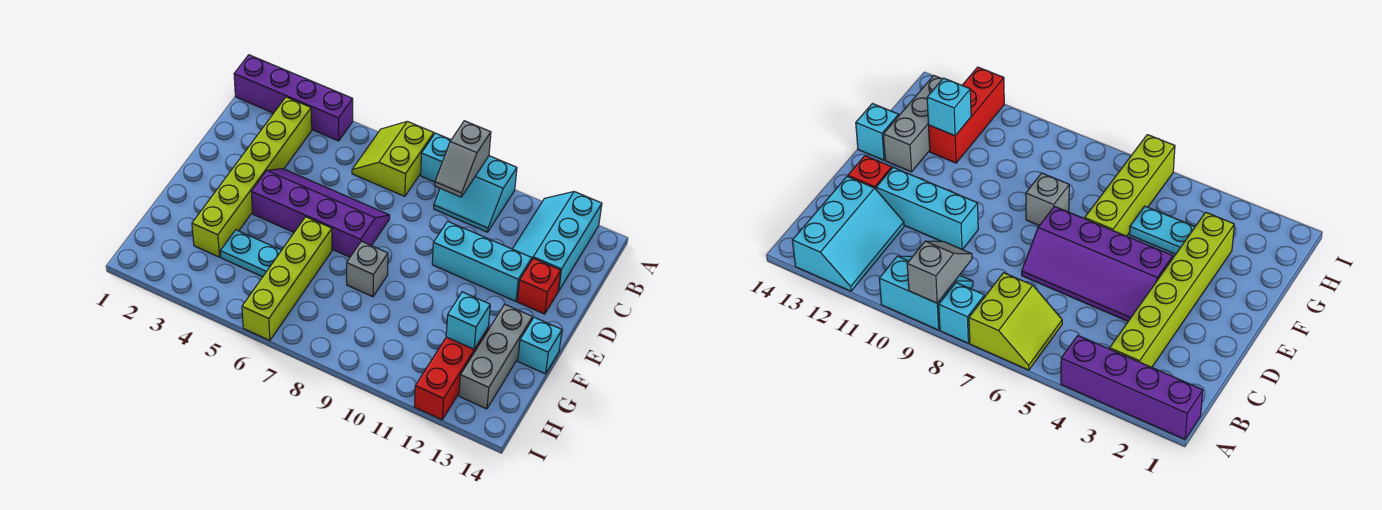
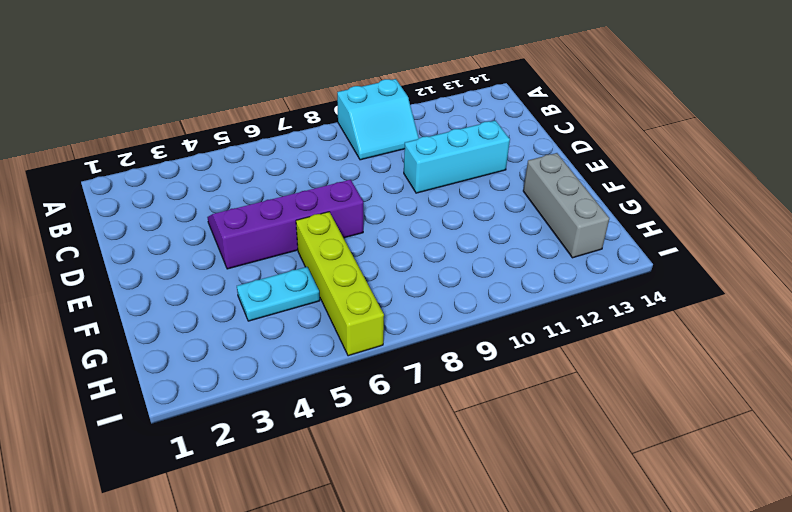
none -> purple brick A1:A4 level 1
none -> lime slope A6:B7 level 1 top 7
none -> cyan brick A8 level 1

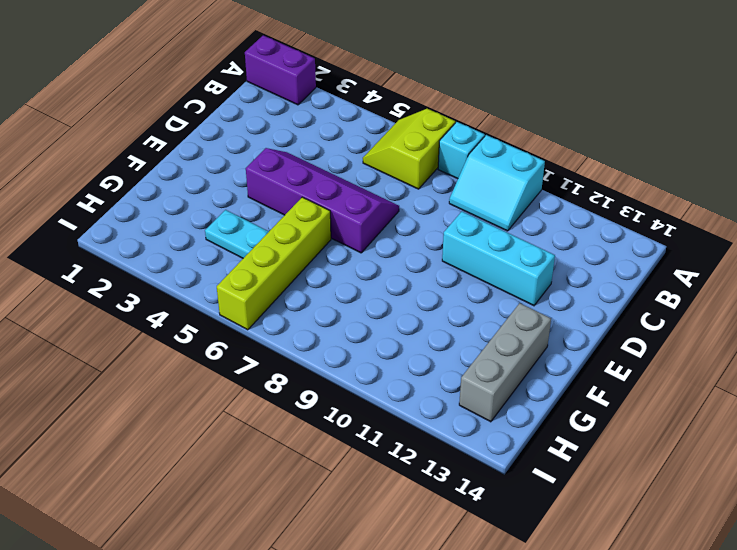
purple brick A1:A2 level 1 -> purple brick A1:A4 level 1
none -> cyan slope A12:C13 level 1 top 13
none -> lime brick B3:G3 level 1
none -> red brick D13 level 1

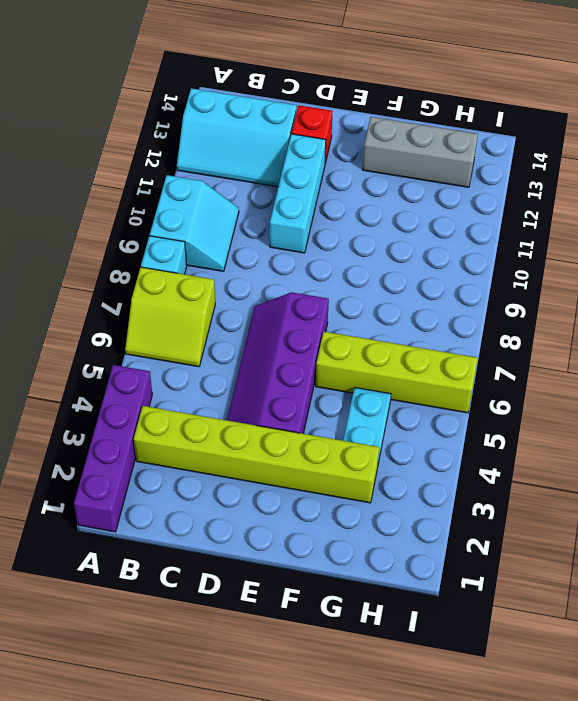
none -> grey brick F8 level 1
none -> cyan brick F14 level 1
none -> red brick G12:I12 level 1

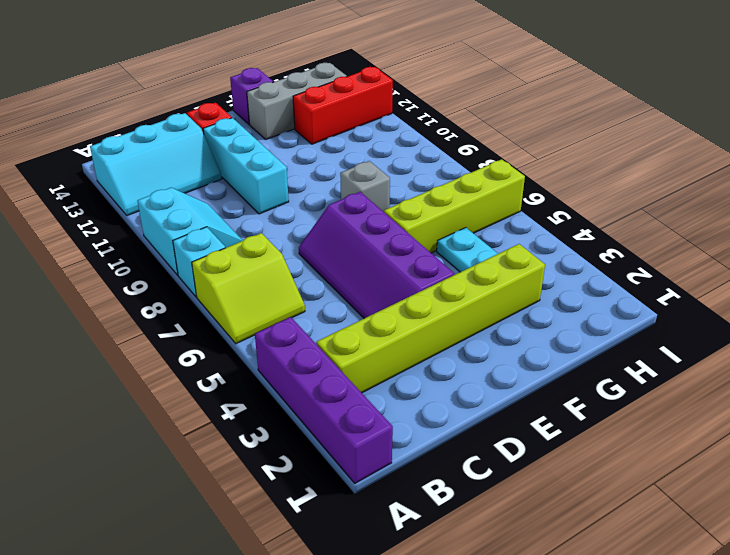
purple brick F14 level 1 -> cyan brick F14 level 1
none -> grey slope A9:B9 level 2 top A
none -> cyan brick G12 level 2

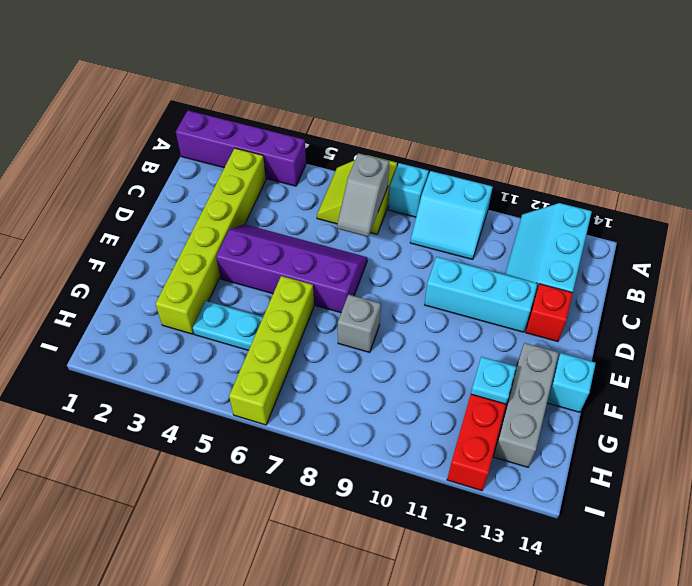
grey slope B7:C7 level 2 top B -> grey slope A9:B9 level 2 top A
cyan plate G12 level 2 -> cyan brick G12 level 2

